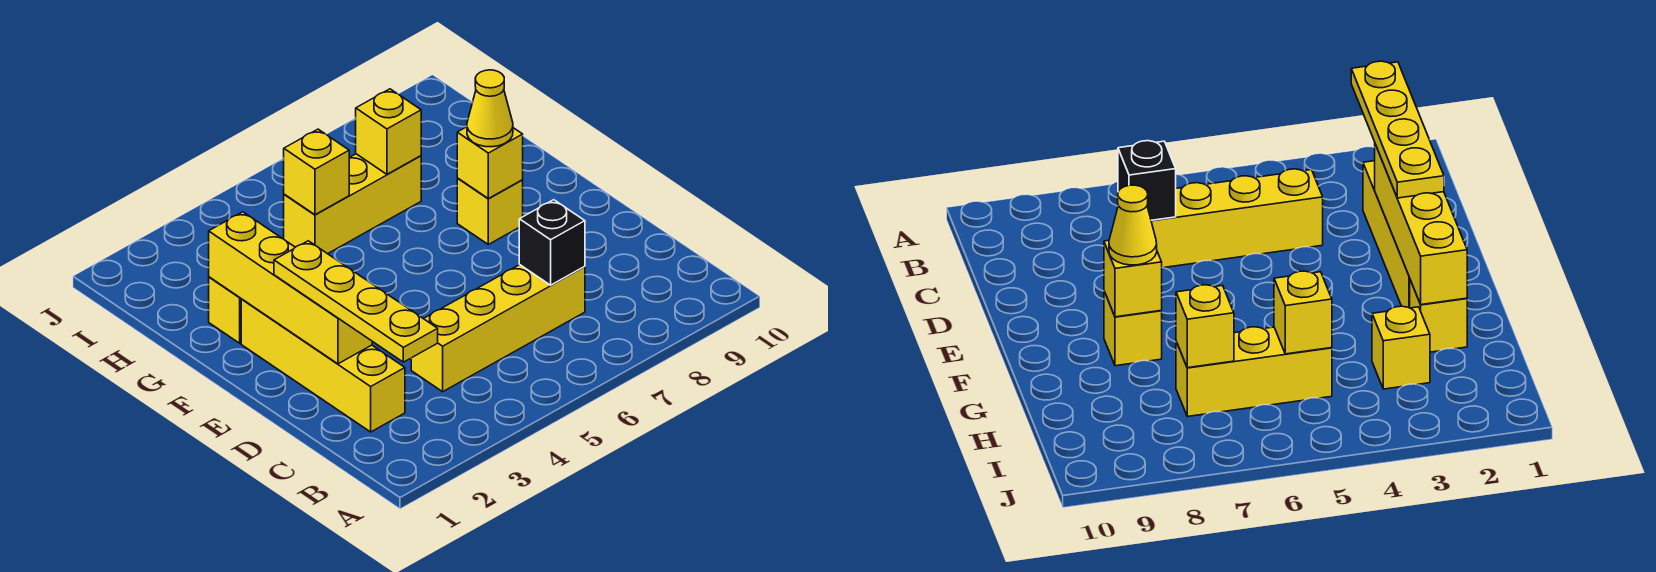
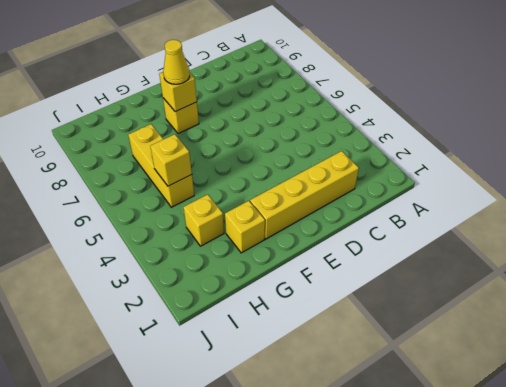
none -> yellow brick C4:C7 level 1
none -> black brick C7 level 2
none -> yellow brick D2:G2 level 2

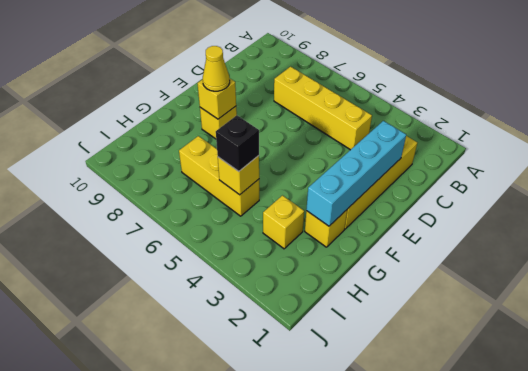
cyan brick D2:G2 level 2 -> yellow brick D2:G2 level 2
black brick H5 level 3 -> black brick C7 level 2
none -> yellow brick H7 level 2
none -> yellow plate B2:E2 level 3

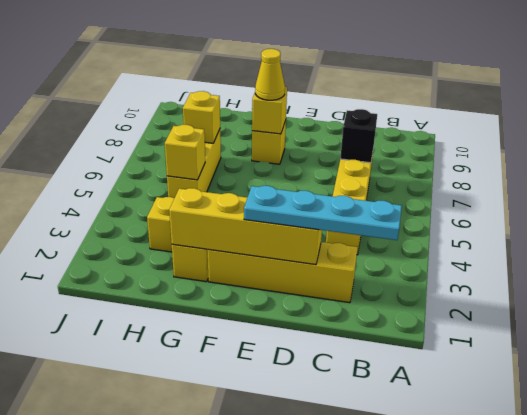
cyan plate B2:E2 level 3 -> yellow plate B2:E2 level 3

